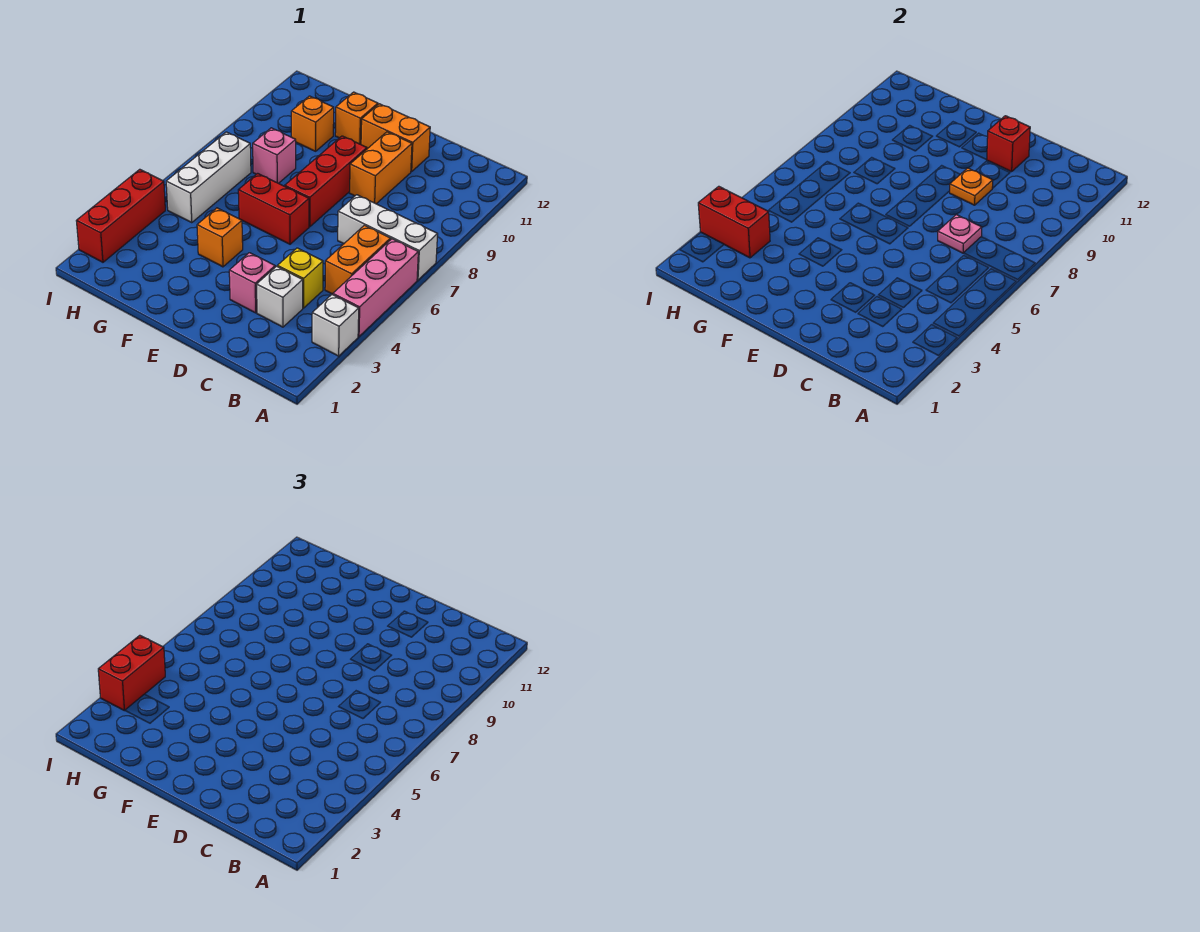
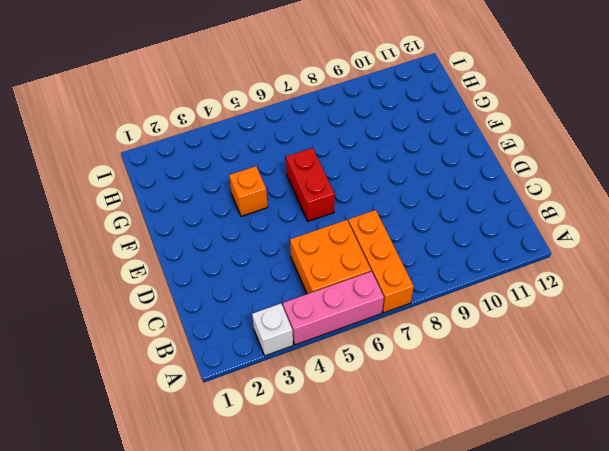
orange brick A7:C7 level 1 -> white brick A7:C7 level 1
orange brick B5:C6 level 1 -> orange brick B5:B6 level 1
none -> white brick C3 level 1
none -> yellow brick C4 level 1
none -> pink brick D3 level 1

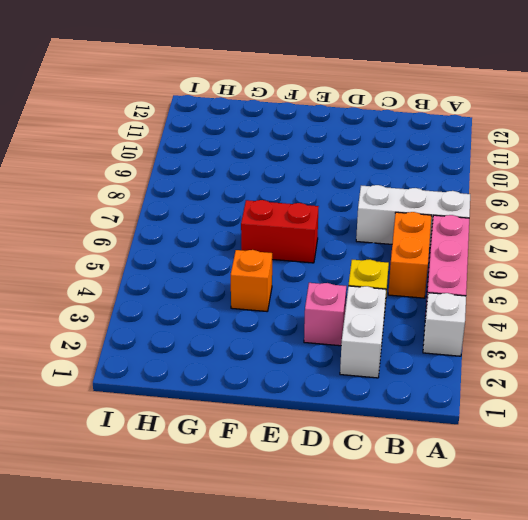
white brick C2:C3 level 1 -> white brick C3 level 1
none -> orange brick D9:D10 level 1
none -> orange brick D11:E11 level 1
none -> red brick E7:E9 level 1

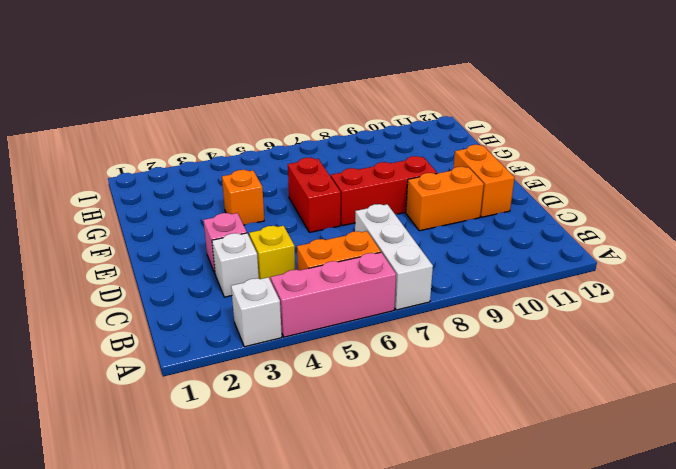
none -> orange brick F11 level 1
none -> pink brick G8 level 1
none -> orange brick G10 level 1

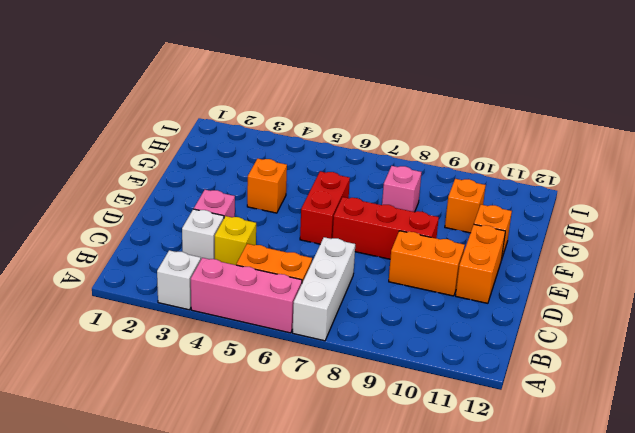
none -> white brick H5:H7 level 1
none -> red brick I2:I4 level 1
none -> pink plate C7 level 2

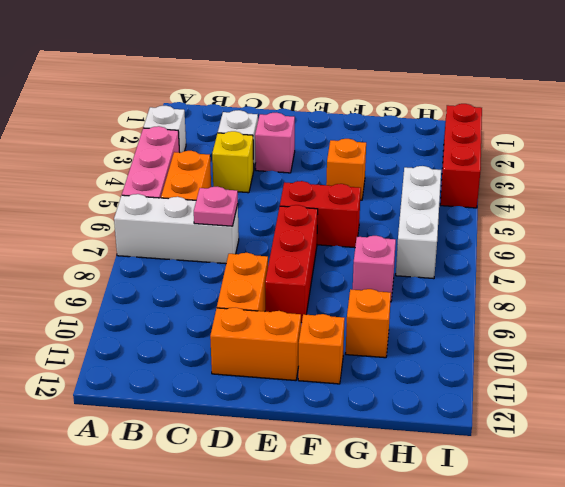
none -> orange plate D9 level 2
none -> red brick D11 level 2
none -> red brick H3:I3 level 2

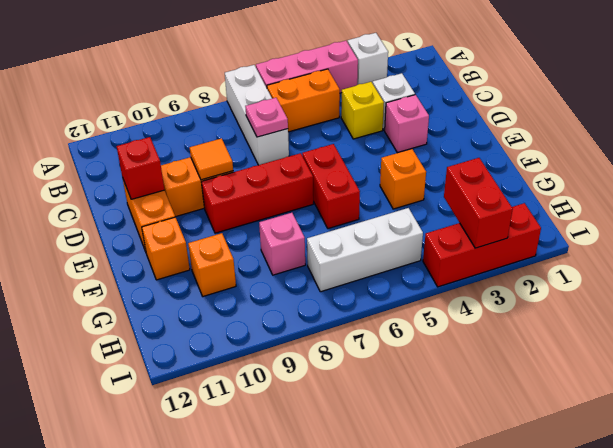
orange tile D9 level 2 -> orange plate D9 level 2
none -> red brick I3:I4 level 3

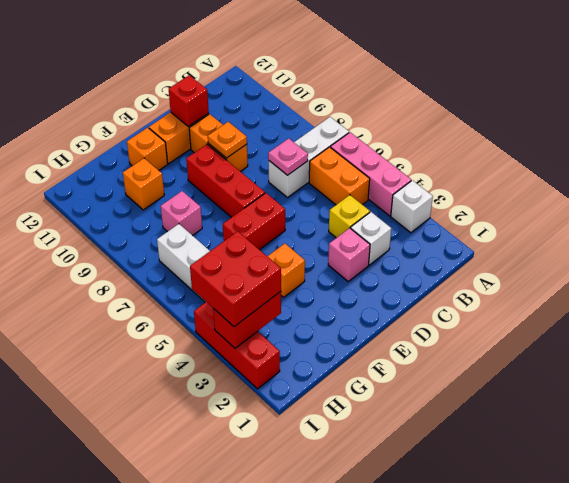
red brick H3:I4 level 3 -> red brick I3:I4 level 3

